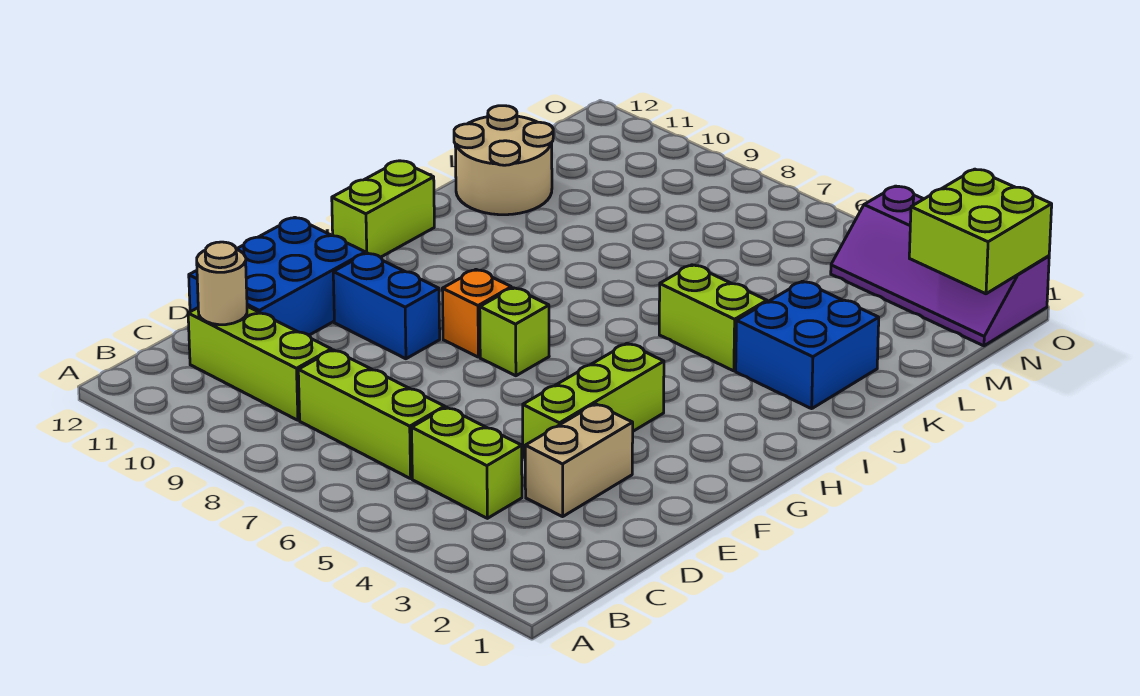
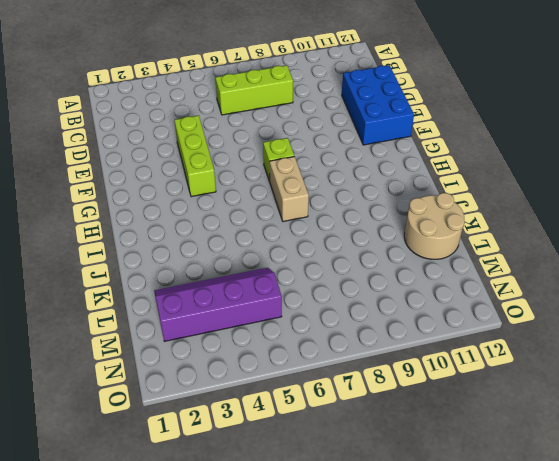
tan brick H7:I7 level 1 -> tan brick D3:E3 level 1
purple slope L2:M5 level 1 top M -> purple slope N1:O4 level 1 top O
none -> lime brick C4:C5 level 1
none -> lime brick C9:C11 level 1
none -> blue brick F9:F10 level 1

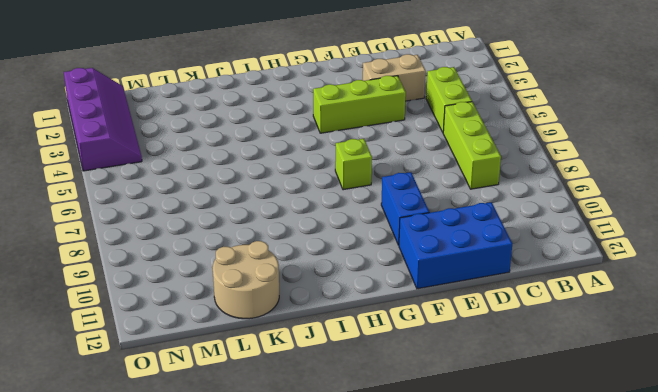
none -> lime brick C9:C11 level 1
none -> orange brick G8 level 1
none -> lime brick H12:I12 level 1

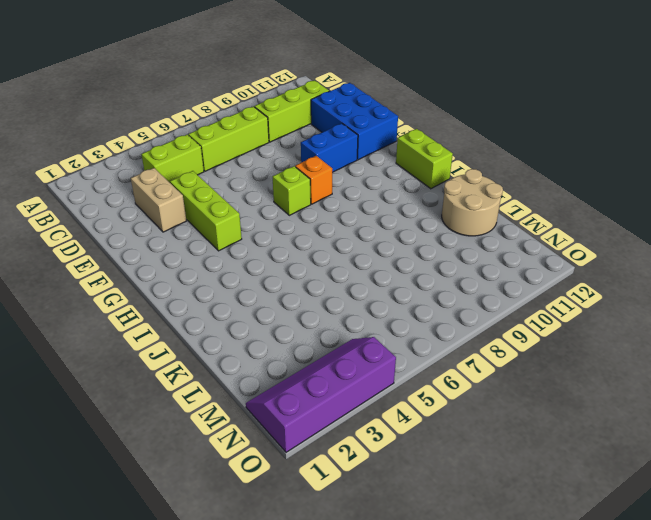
none -> blue brick J2:K3 level 1
none -> lime brick J4:J5 level 1
none -> tan round brick C11 level 2

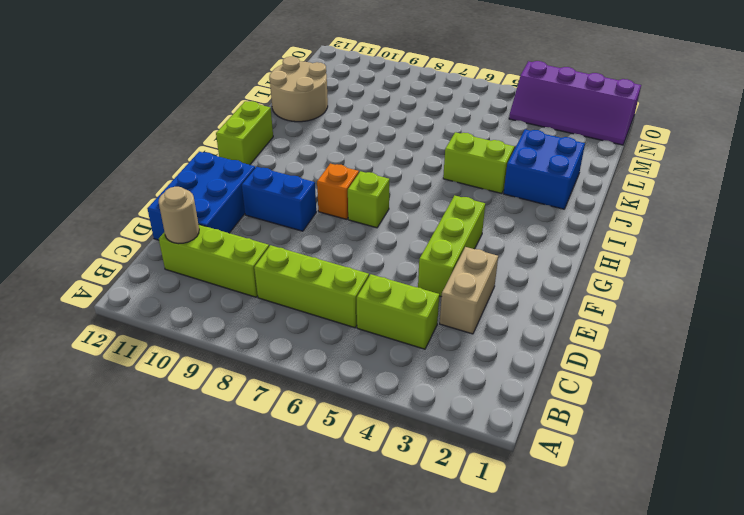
none -> lime brick N1:O2 level 2

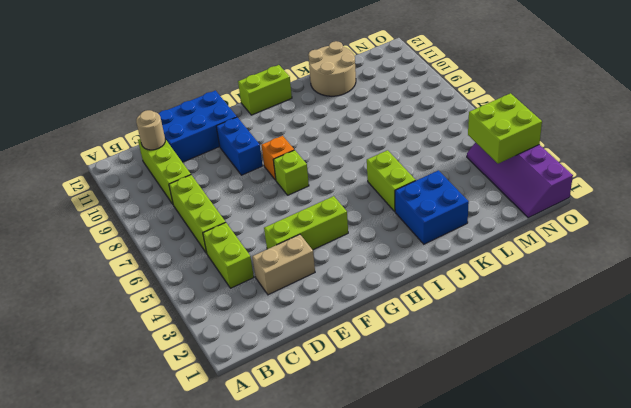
lime brick N3:O4 level 2 -> lime brick N1:O2 level 2

